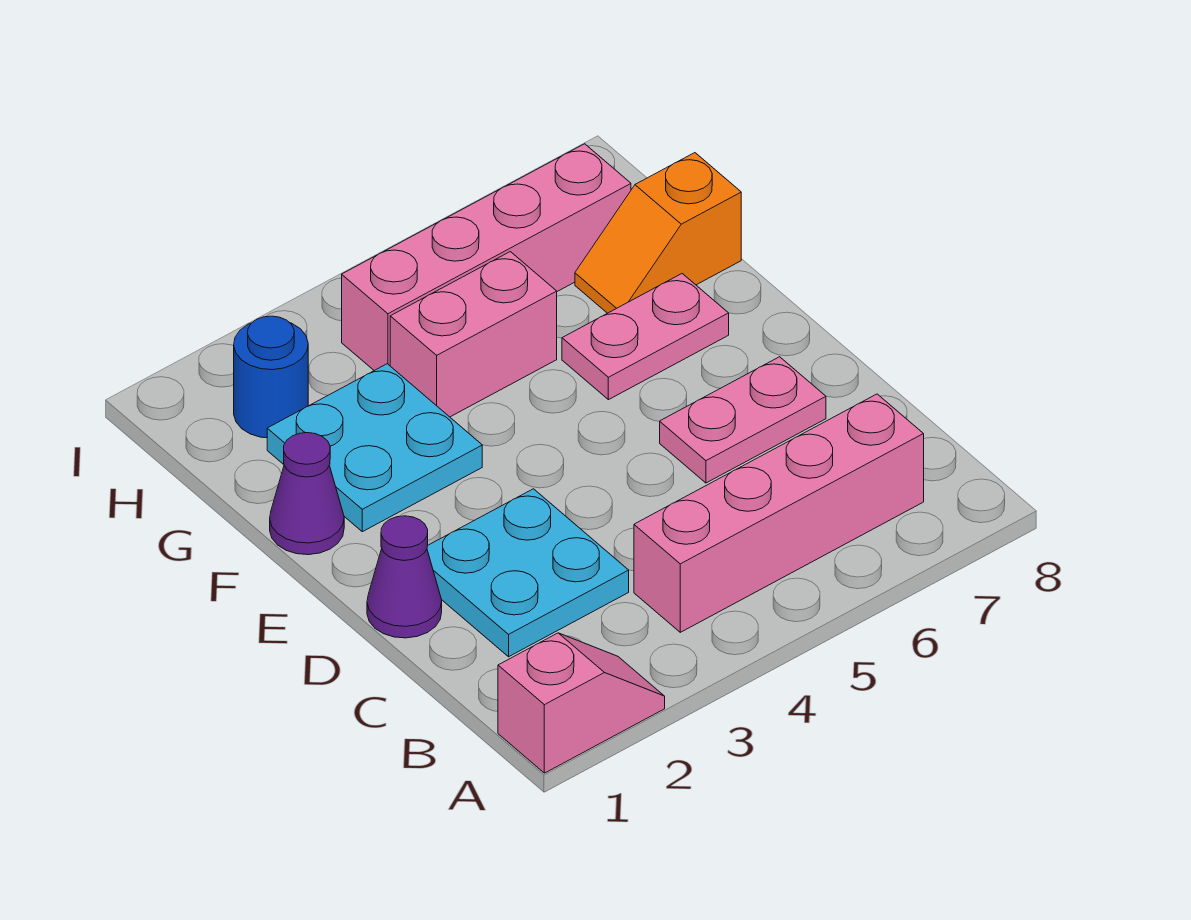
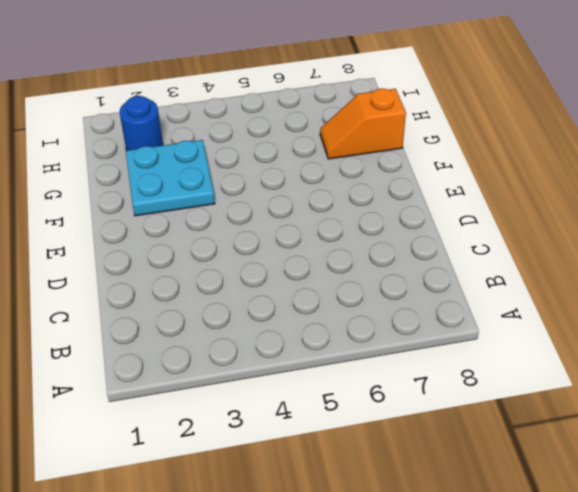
none -> pink slope A1:A2 level 1 top 1
none -> pink brick B4:B7 level 1
none -> cyan plate C2:D3 level 1

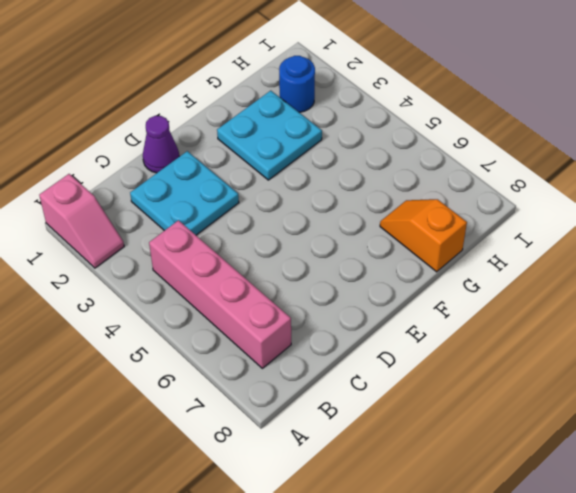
none -> pink plate D6:D7 level 1
none -> purple cone F1 level 1
none -> pink plate F6:F7 level 1

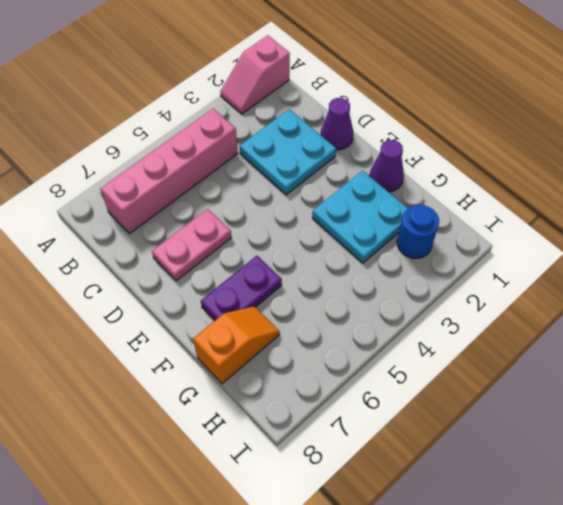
purple plate F6:F7 level 1 -> pink plate F6:F7 level 1
none -> pink brick G4:G5 level 1
none -> pink brick H4:H7 level 1

